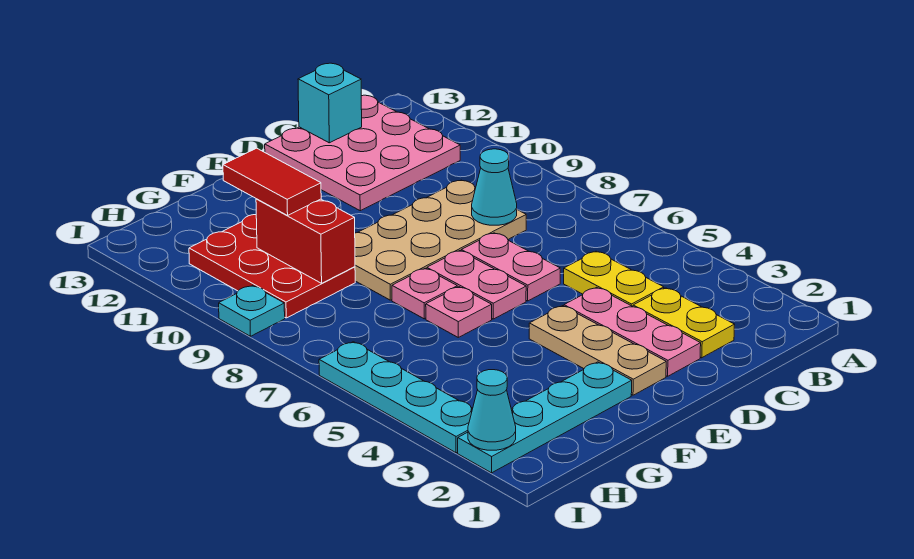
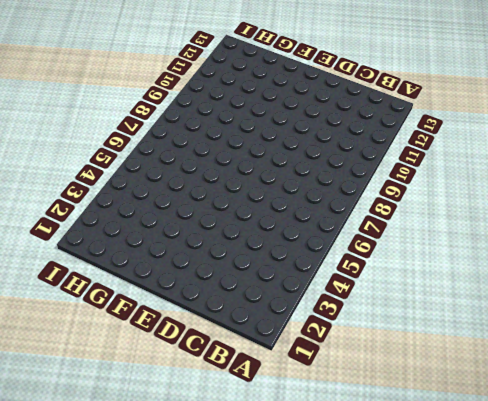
none -> pink plate B11:D13 level 1
none -> yellow plate C2:C3 level 1
none -> yellow plate C4:C5 level 1

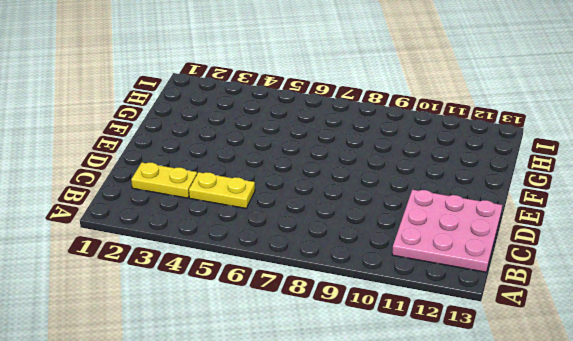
none -> tan plate C8:F9 level 1
none -> pink plate D2:D4 level 1
none -> pink plate D6:D7 level 1

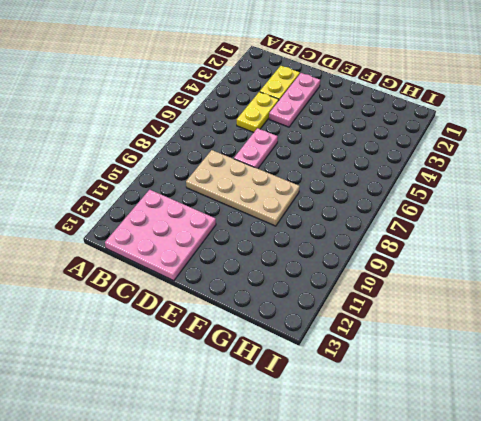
none -> tan plate E2:E4 level 1
none -> pink plate E6:E7 level 1
none -> cyan plate F2:I2 level 1

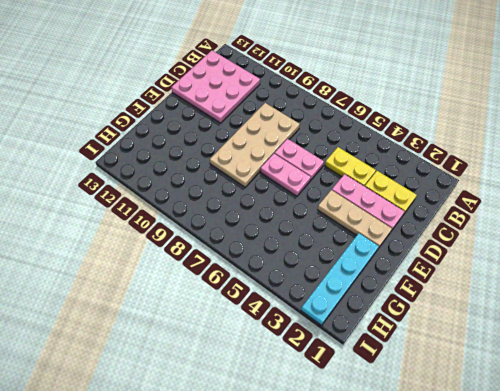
none -> pink plate F6 level 1
none -> pink plate F7 level 1
none -> red plate G9:H11 level 1

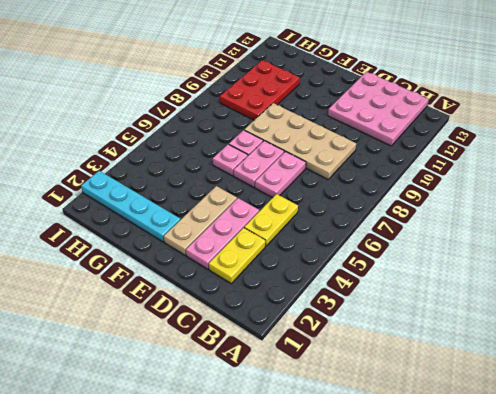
none -> cyan plate I3:I6 level 1
none -> cyan plate I9 level 1
none -> cyan cone C8 level 2

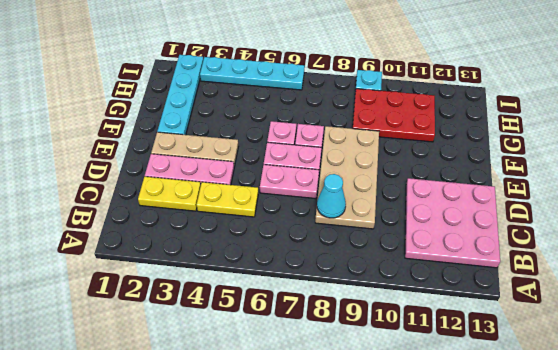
none -> cyan brick C13 level 2
none -> red brick G9:G10 level 2
none -> cyan cone I2 level 2

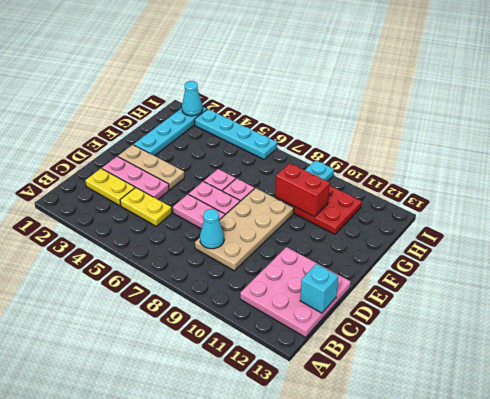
none -> red tile G10:G11 level 3

